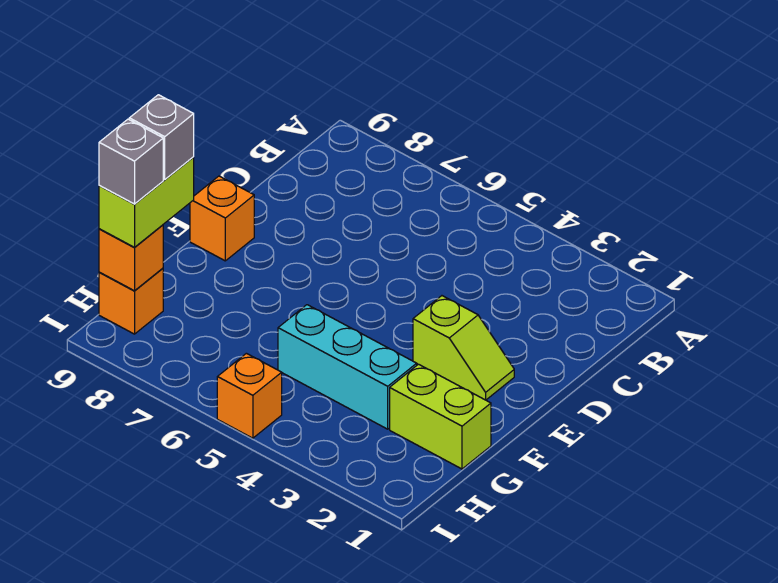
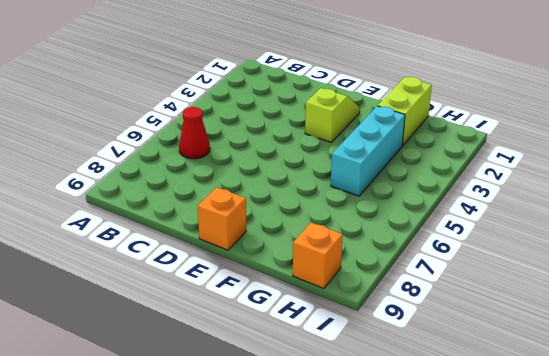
red cone B6 level 1 -> none
none -> orange brick I5 level 1
none -> orange brick H9 level 2

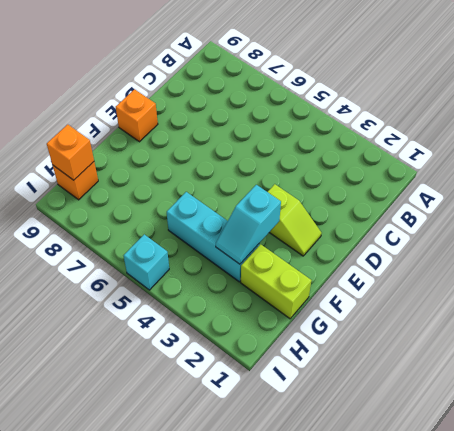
cyan slope F3:G3 level 2 top F -> none
cyan brick I5 level 1 -> orange brick I5 level 1
none -> lime brick G9:H9 level 3
none -> grey brick G9 level 4

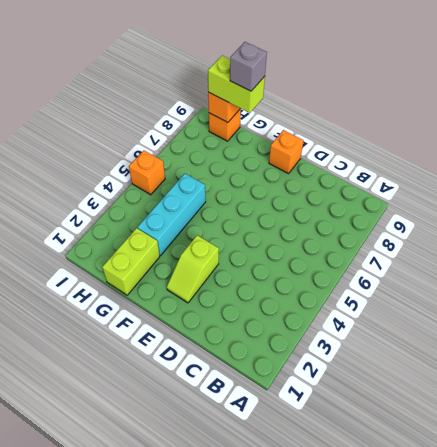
none -> grey brick H9 level 4

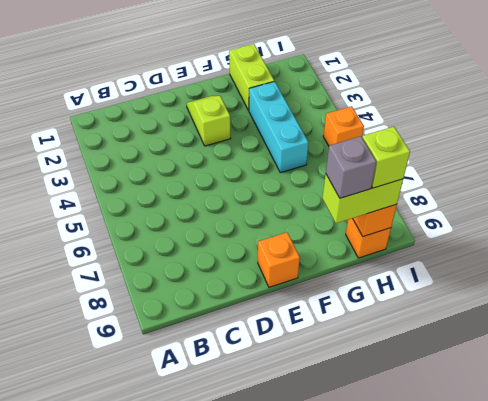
lime brick H9 level 4 -> grey brick H9 level 4

